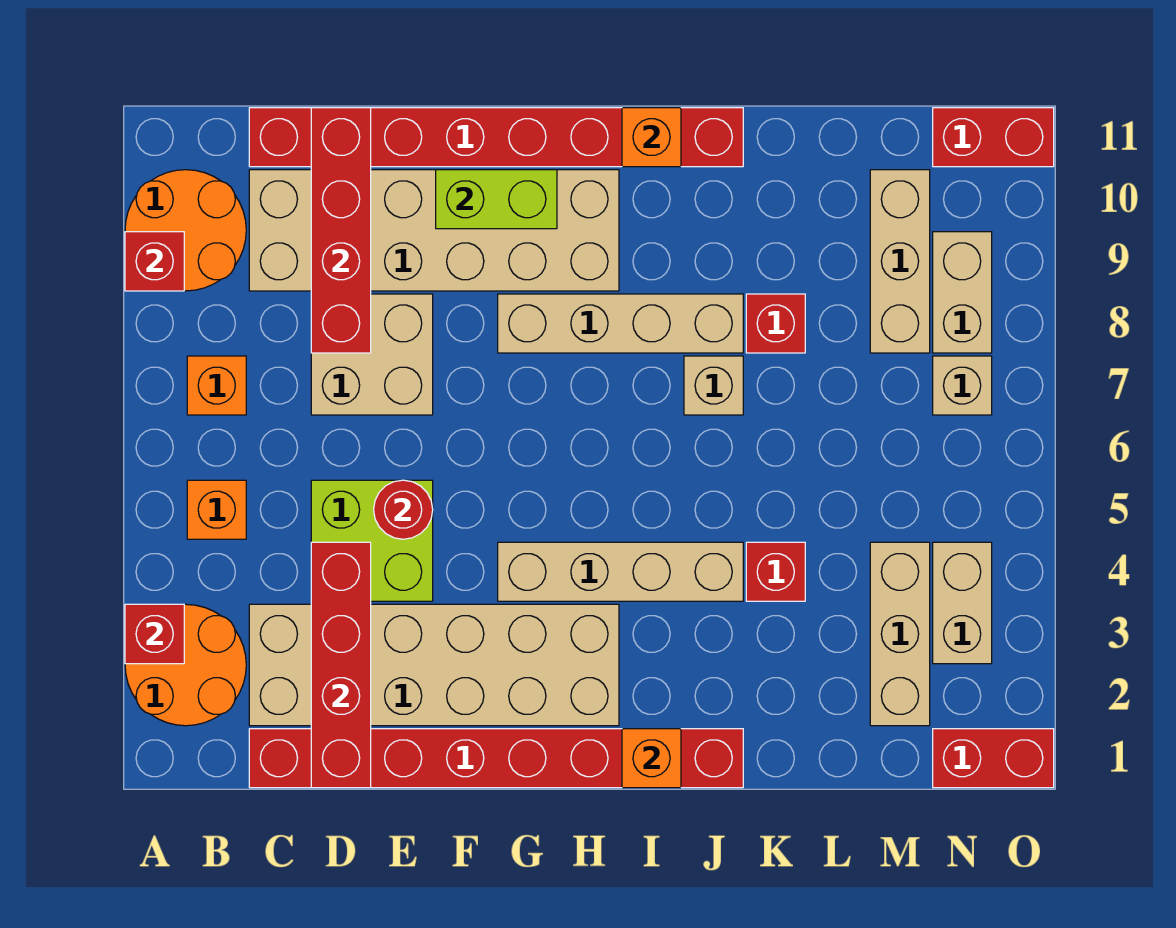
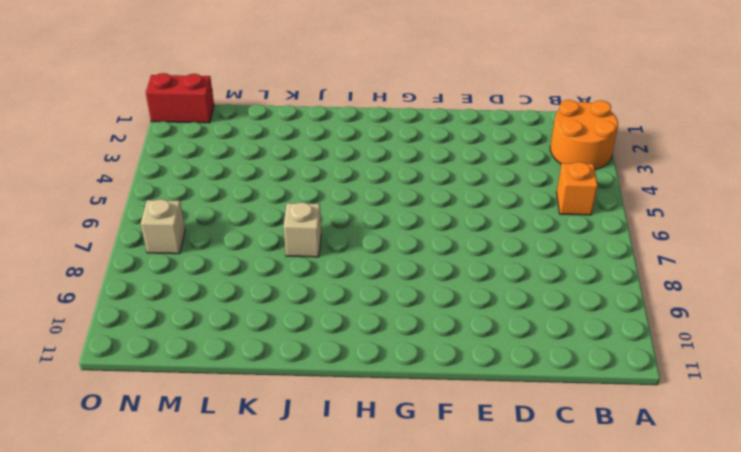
none -> orange round brick A9:B10 level 1
none -> orange brick B7 level 1
none -> red brick C1:J1 level 1
none -> tan brick C2:H3 level 1

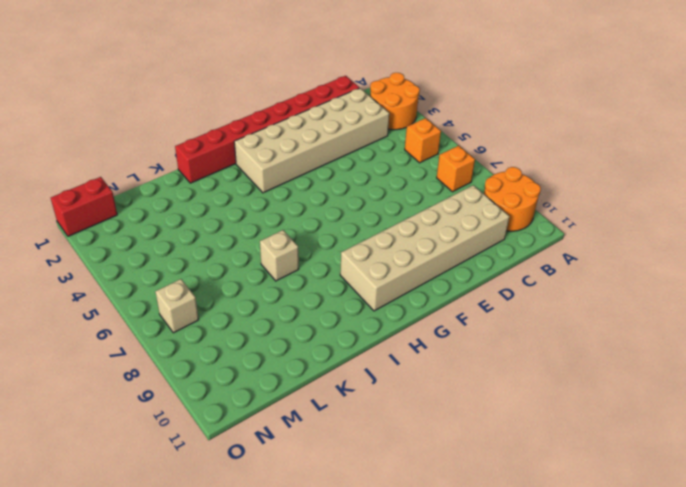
none -> red brick C11:J11 level 1
none -> lime brick D4:E5 level 1
none -> tan brick D7:E8 level 1
none -> tan brick G4:J4 level 1

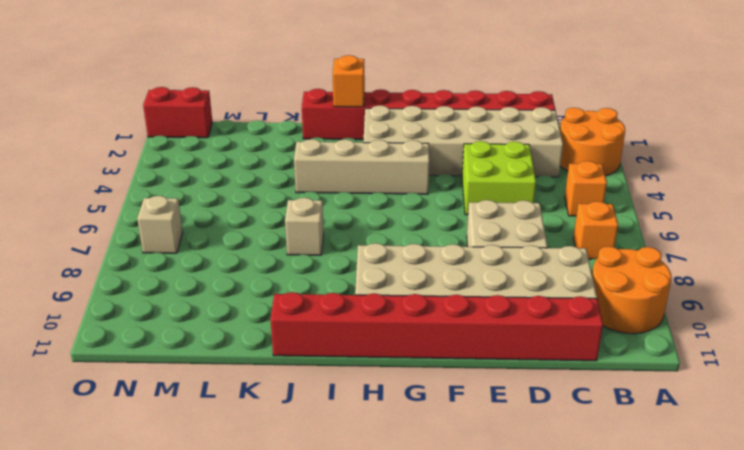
none -> tan brick G8:J8 level 1
none -> red brick K4 level 1
none -> red brick K8 level 1
none -> tan brick M2:M4 level 1

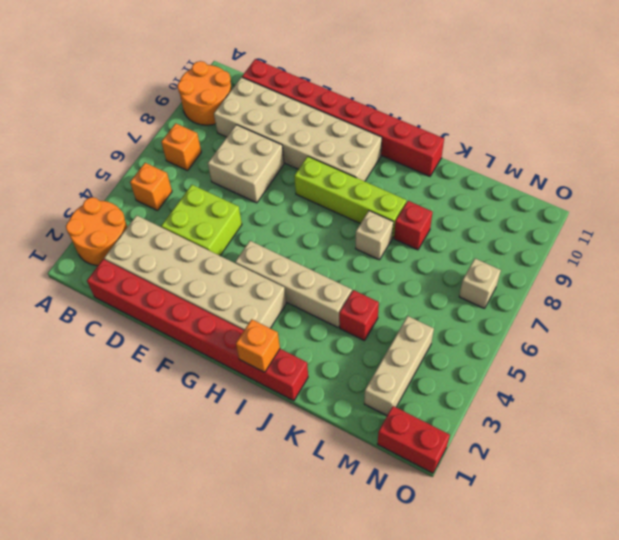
lime brick G8:J8 level 1 -> tan brick G8:J8 level 1
none -> tan brick M8:M10 level 1
none -> tan brick N3:N4 level 1
none -> tan brick N8:N9 level 1
none -> red brick N11:O11 level 1

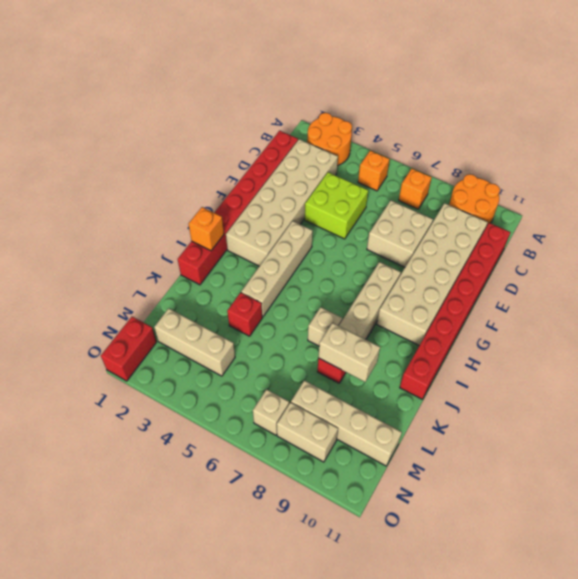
tan brick K8:K9 level 2 -> tan brick N3:N4 level 1
tan brick M8:M11 level 1 -> tan brick M8:M10 level 1
none -> red brick N11:O11 level 1
none -> red brick A3 level 2
none -> red brick A9 level 2
none -> red brick D1:D4 level 2

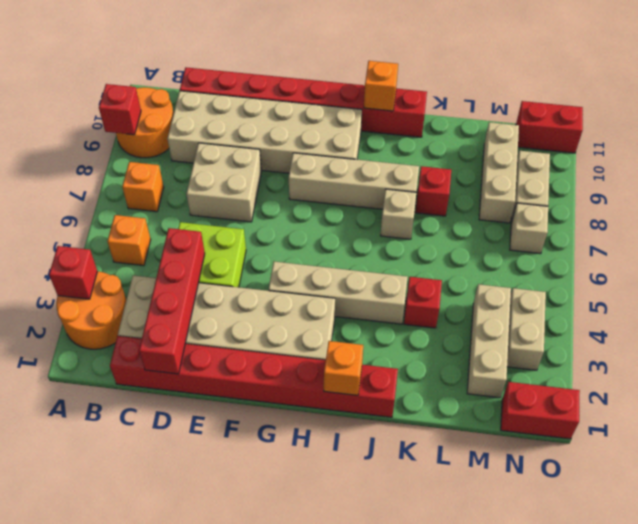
none -> red brick D8:D11 level 2
none -> red round brick E5 level 2
none -> lime brick F10:G10 level 2

